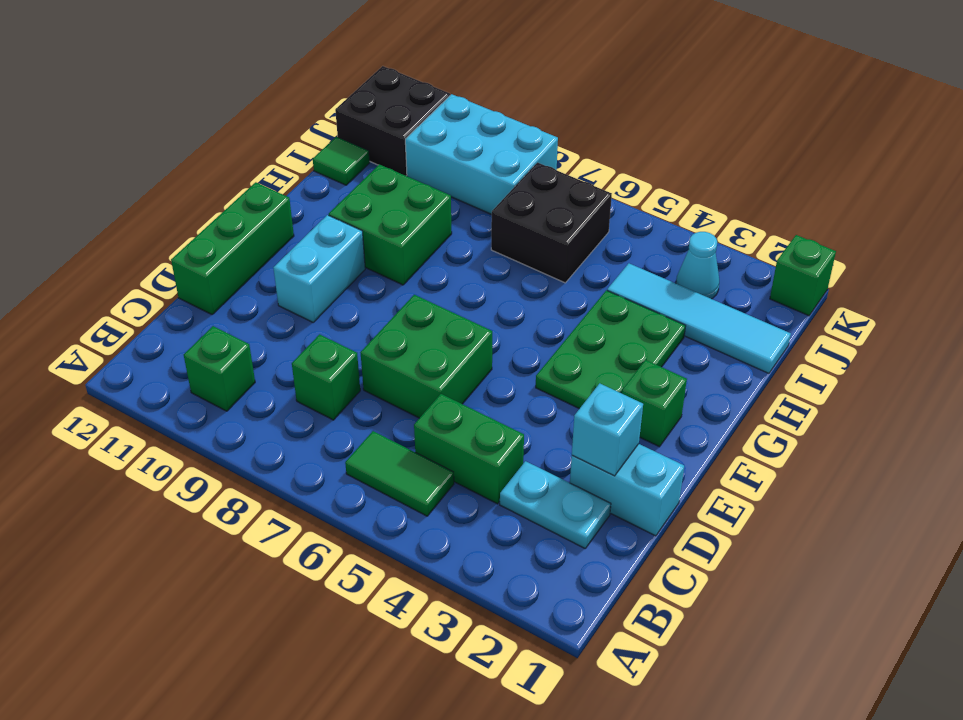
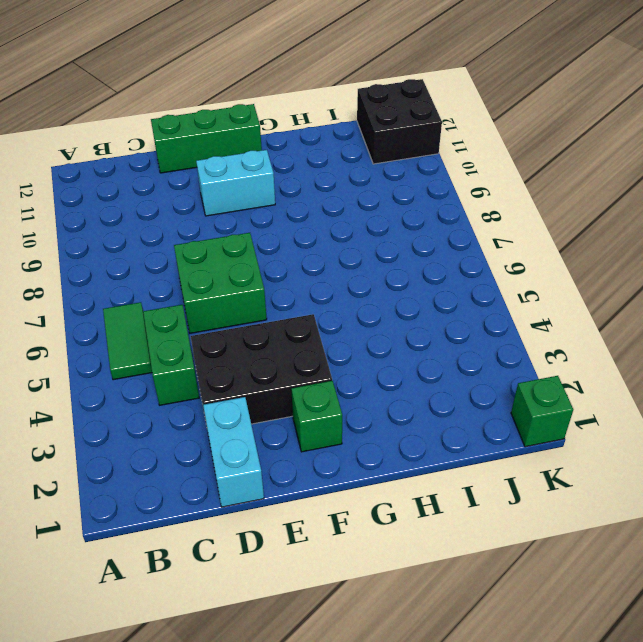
black brick D3:F4 level 1 -> green plate F3:H4 level 1
none -> green brick B10 level 1
none -> cyan plate C2:C3 level 1
none -> green brick C8 level 1

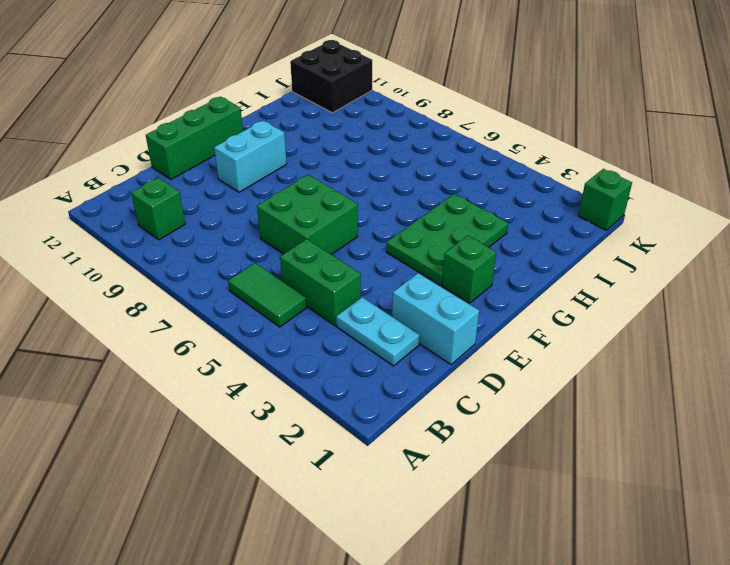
none -> green brick C8 level 1
none -> green brick G9:H10 level 1
none -> cyan tile I1:I4 level 1

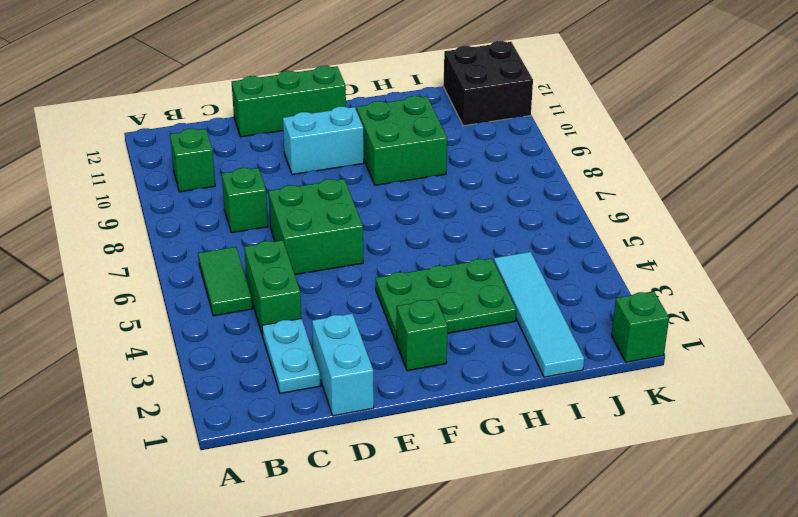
none -> black brick I6:J7 level 1
none -> green tile I12 level 1
none -> cyan cone J3 level 1

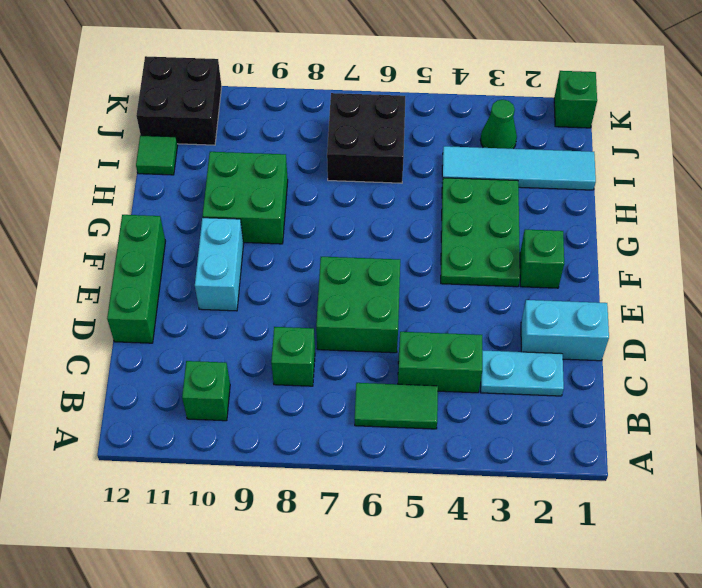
green cone J3 level 1 -> cyan cone J3 level 1
none -> cyan brick J8:K10 level 1
none -> cyan brick D2 level 2

